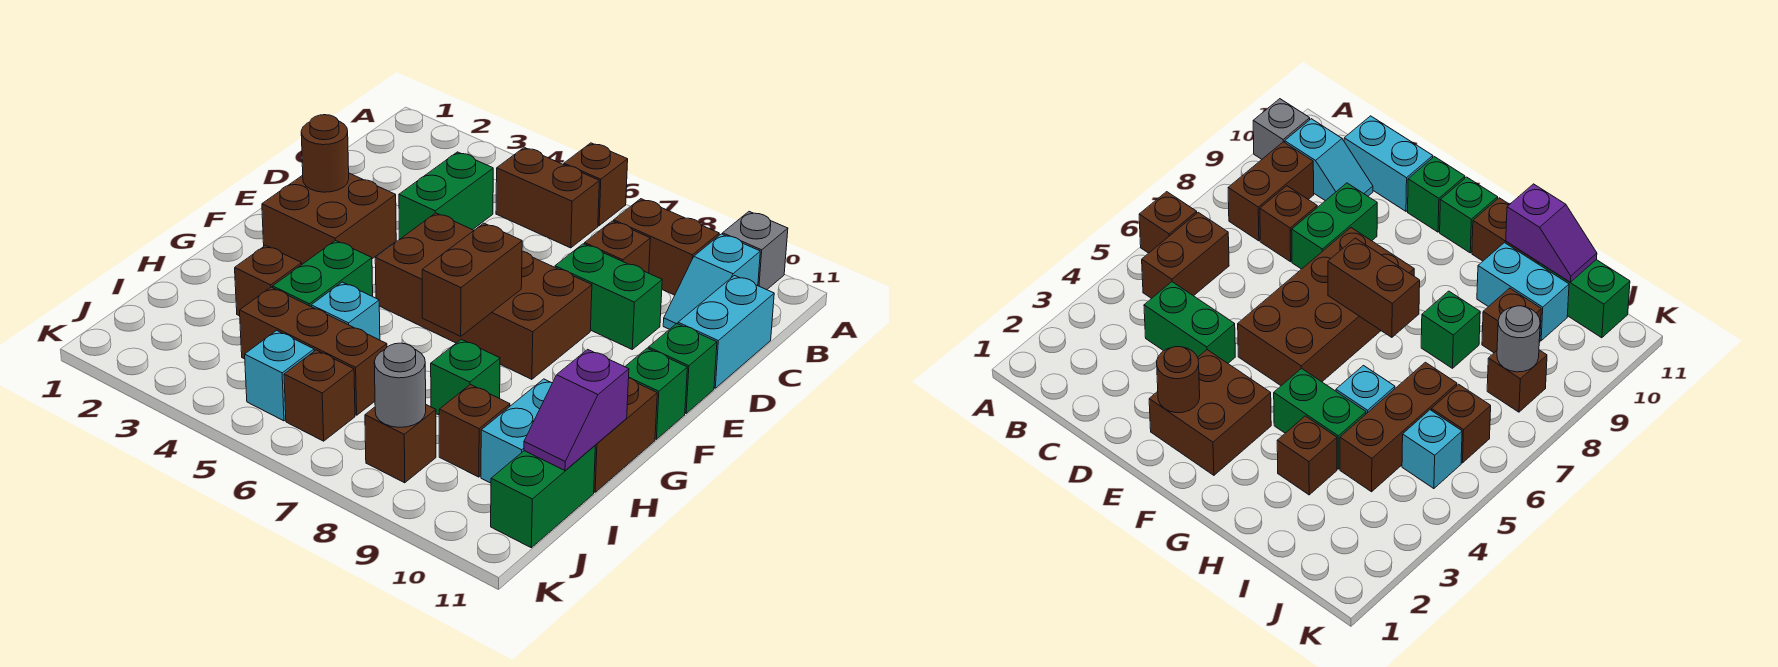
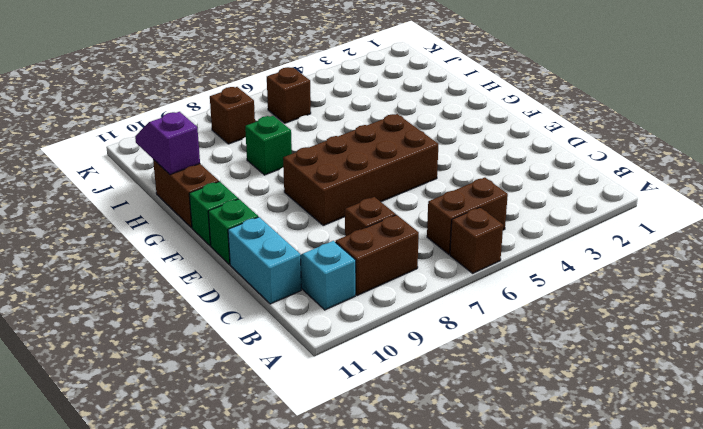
none -> grey brick A10 level 1
none -> green brick C4:D4 level 1
none -> green brick D8:D9 level 1

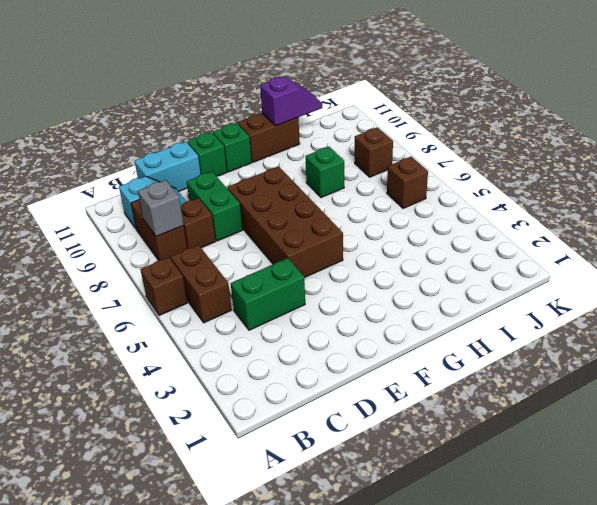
grey brick B8 level 2 -> grey brick A10 level 1
none -> brown brick E2:F3 level 1
none -> green brick G4:H4 level 1
none -> brown brick H3 level 1

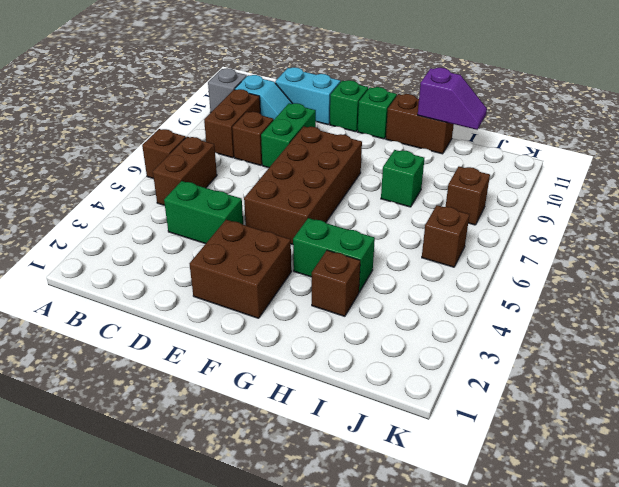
none -> cyan brick H5 level 1
none -> cyan brick H10:I10 level 1
none -> brown brick I4:I6 level 1

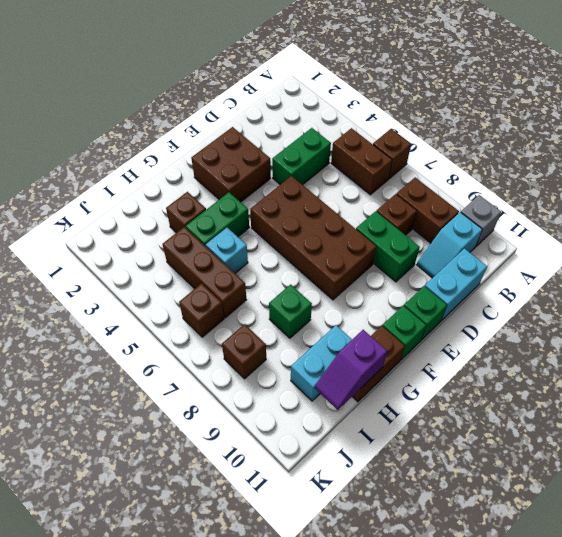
none -> brown brick I9 level 1
none -> green brick I11:J11 level 1
none -> cyan brick J5 level 1

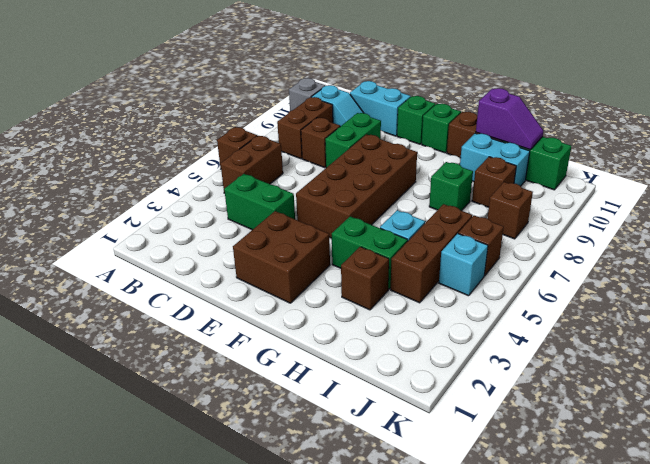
none -> brown round brick E2 level 2
none -> brown brick F7:G7 level 2
none -> grey round brick J8 level 2

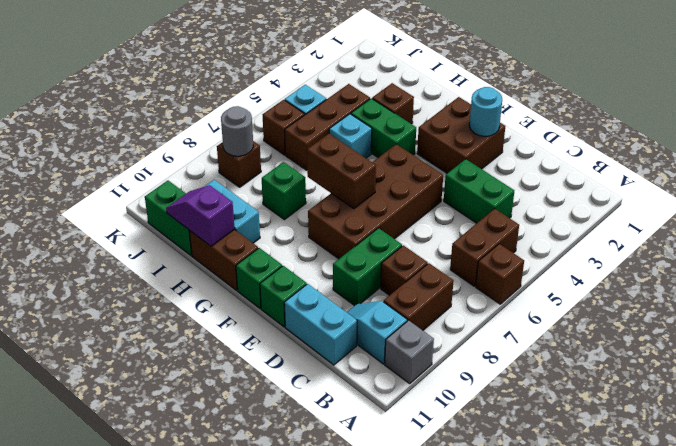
cyan round brick E2 level 2 -> brown round brick E2 level 2
none -> brown brick I9 level 1

